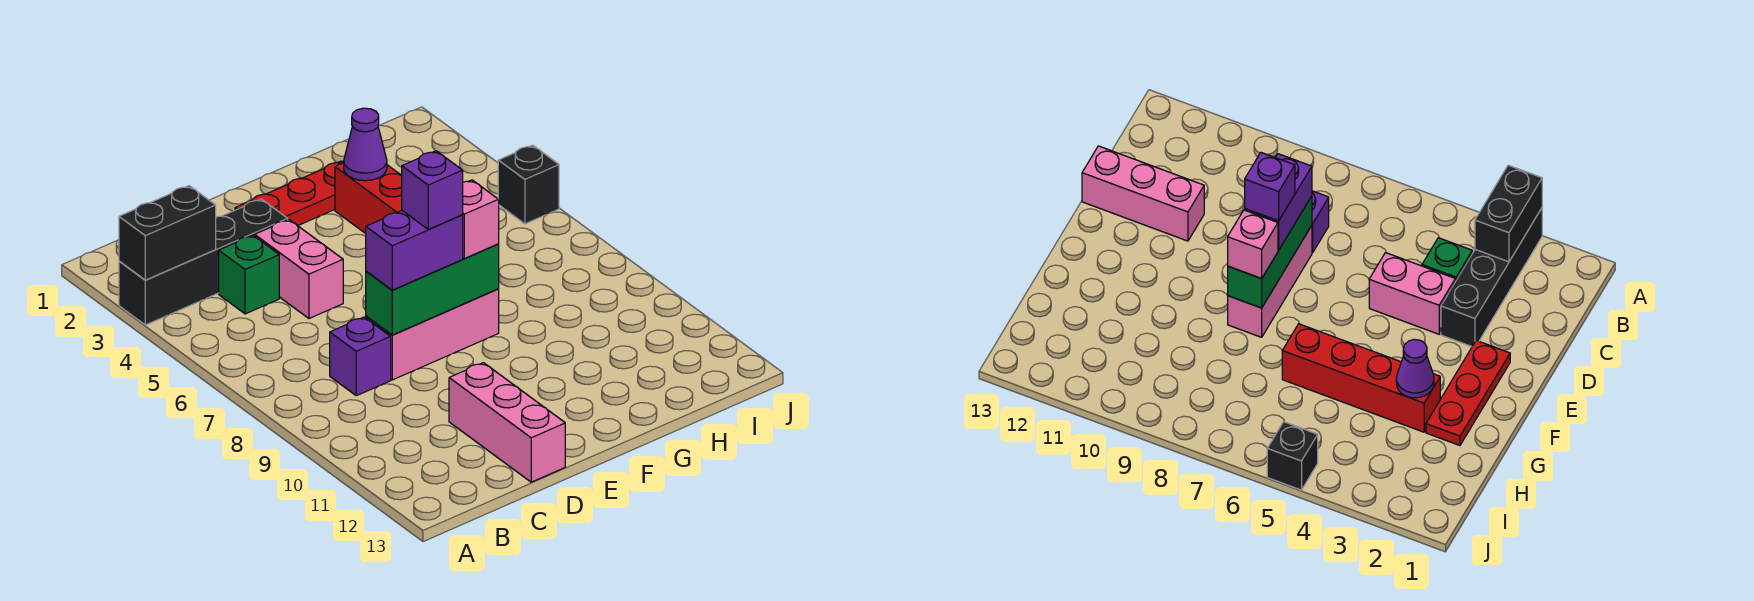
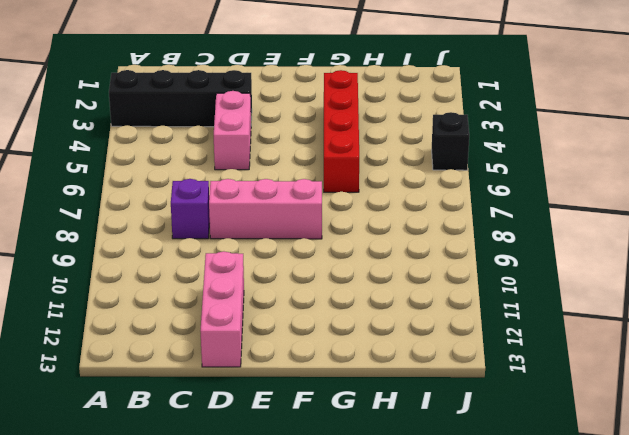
none -> green brick C4 level 1
none -> red plate E2:G2 level 1
none -> black brick A3:B3 level 2

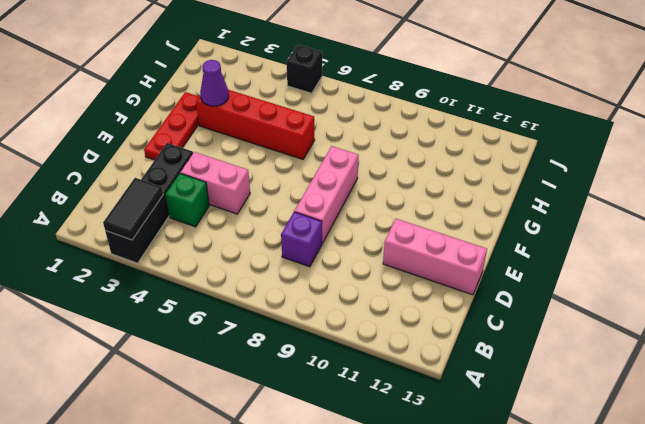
black tile A3:B3 level 2 -> black brick A3:B3 level 2
none -> green brick D8:F8 level 2
none -> purple brick D8:E8 level 3
none -> pink brick F8 level 3

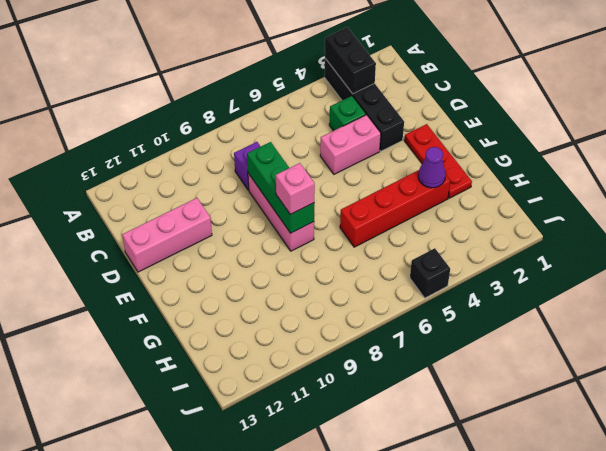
none -> purple brick D8:E8 level 3
none -> purple brick E8 level 4

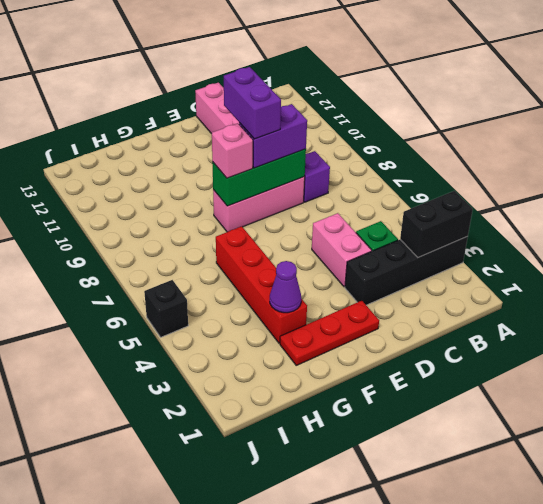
purple brick E8:E9 level 4 -> purple brick E8 level 4

